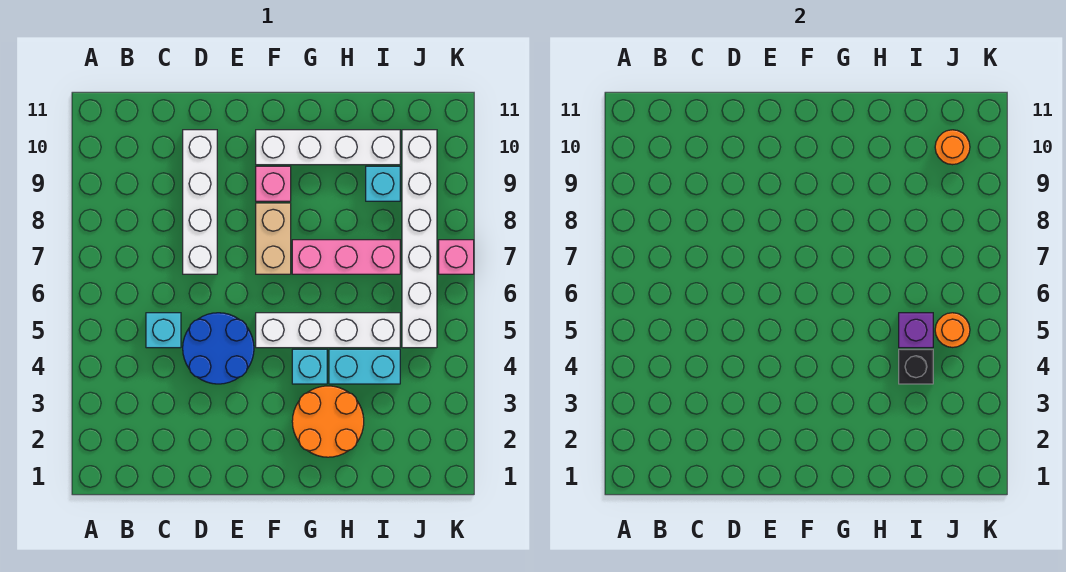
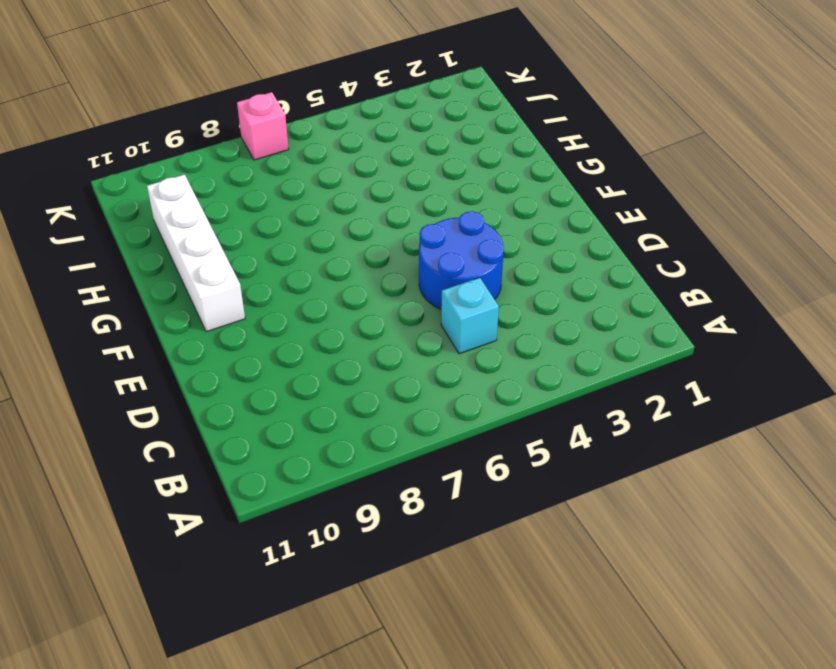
none -> white brick D7:D10 level 1
none -> white brick F5:I5 level 1
none -> tan brick F7:F8 level 1

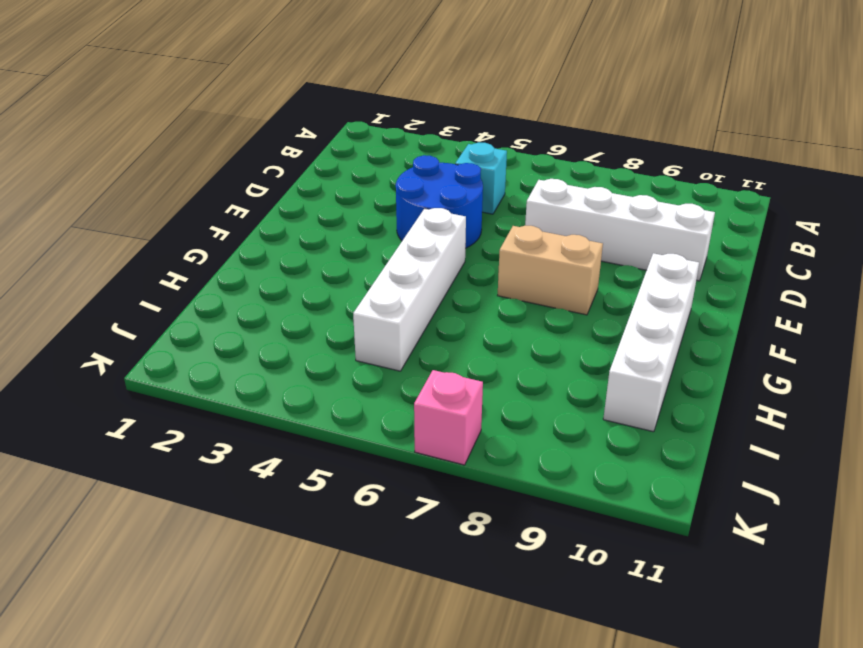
none -> pink brick F9 level 1
none -> orange round brick G2:H3 level 1
none -> cyan brick G4 level 1

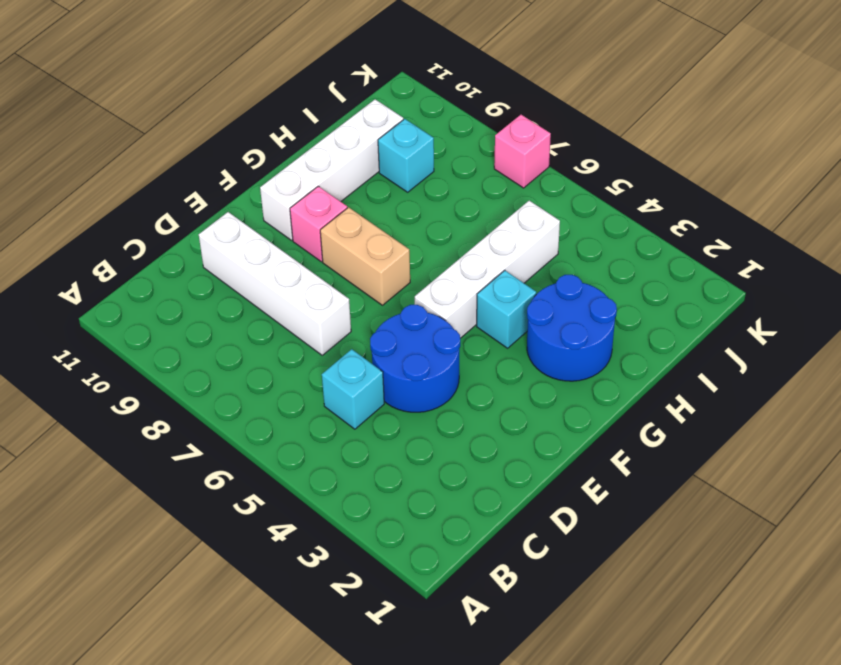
blue round brick G2:H3 level 1 -> orange round brick G2:H3 level 1
none -> pink brick G7:I7 level 1
none -> cyan brick H4:I4 level 1
none -> white brick J5:J10 level 1

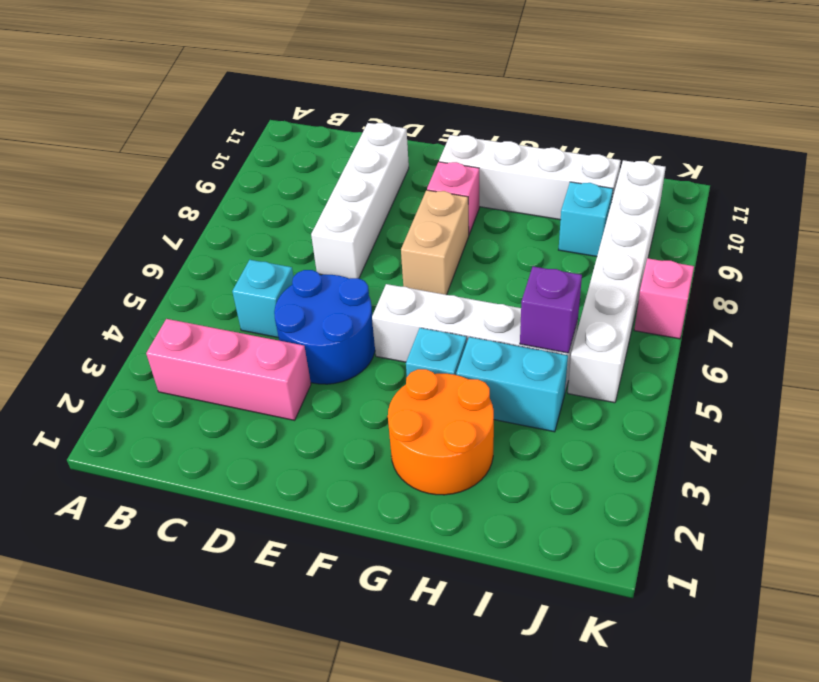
pink brick B3:D3 level 1 -> pink brick G7:I7 level 1
none -> black brick I4 level 2
none -> orange round brick J5 level 2
none -> orange round brick J10 level 2

